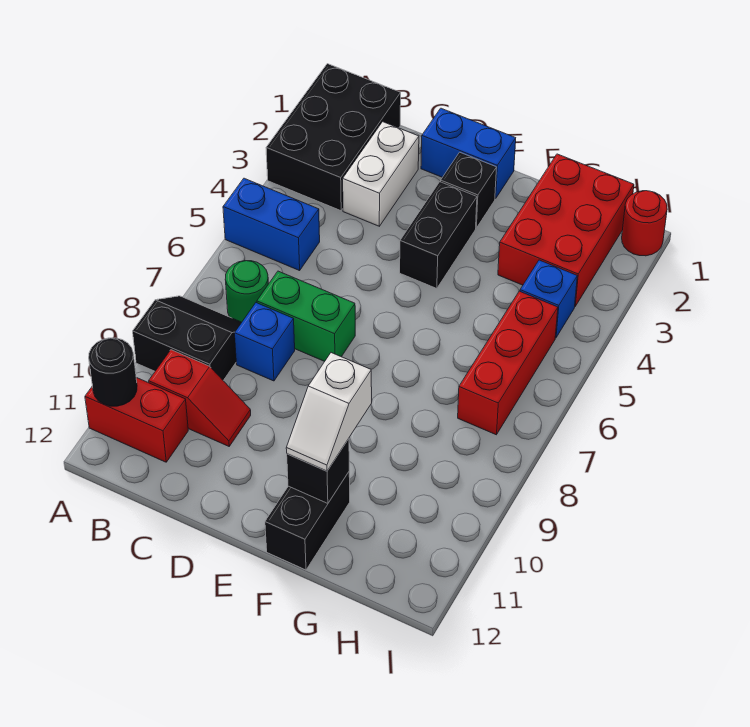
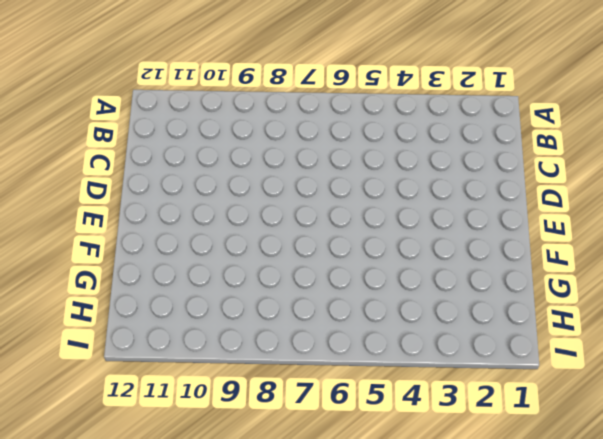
none -> black brick A1:B3 level 1
none -> blue brick A5:B5 level 1
none -> black slope A8:B9 level 1 top 9

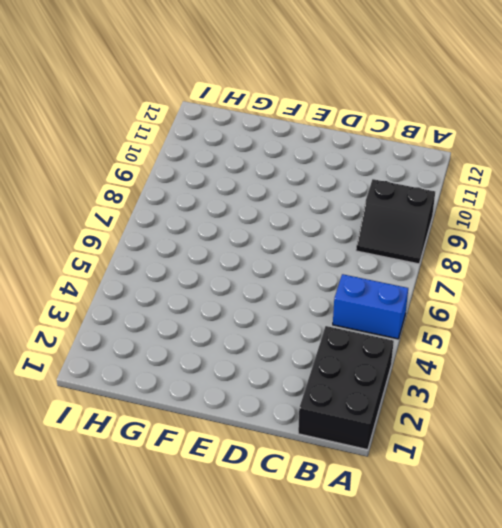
none -> red brick A11:B11 level 1
none -> green round brick B7 level 1
none -> red slope B10:C10 level 1 top B

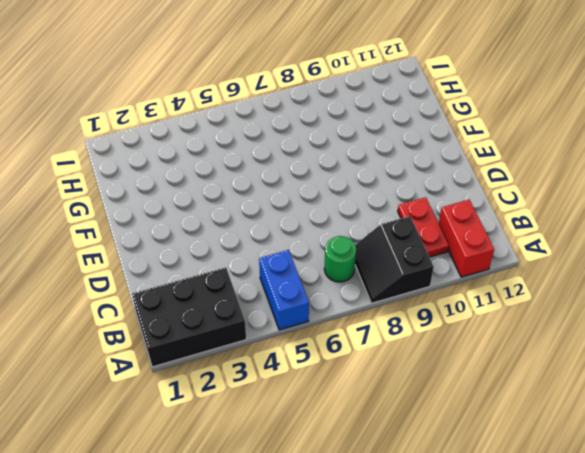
red plate B10:C10 level 1 -> red slope B10:C10 level 1 top B
none -> white brick C2:C3 level 1
none -> green brick C7:D7 level 1
none -> blue brick C8 level 1

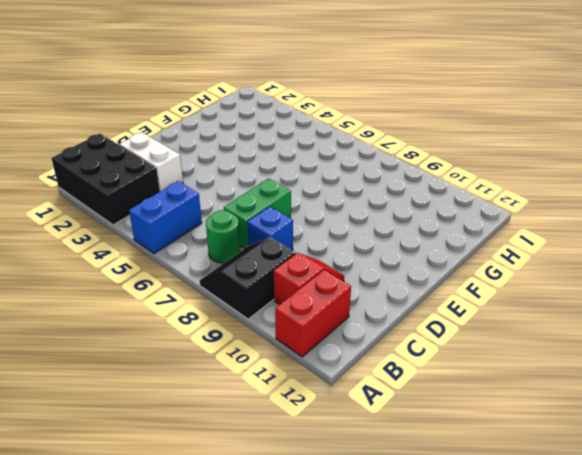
none -> blue brick D1:E1 level 1
none -> black brick E2 level 1
none -> black brick E3:E4 level 1

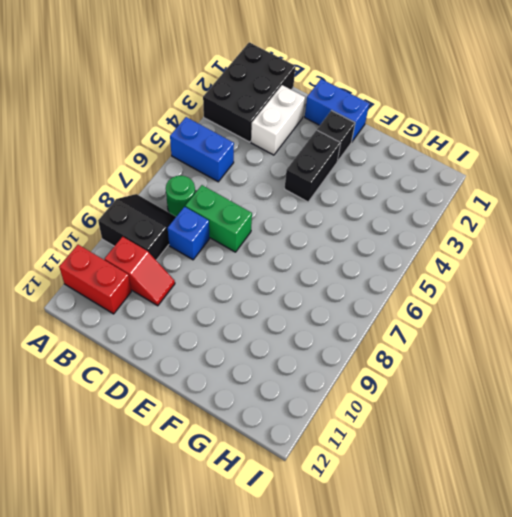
none -> black brick F11:F12 level 1
none -> red brick G1:H3 level 1
none -> blue brick H4 level 1

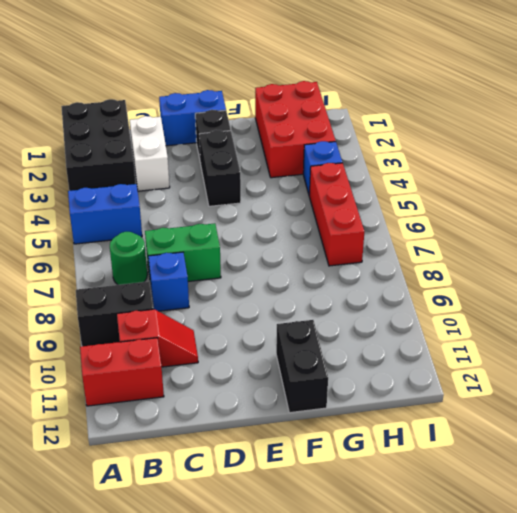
none -> red round brick I1 level 1
none -> black round brick A11 level 2
none -> black brick F11 level 2

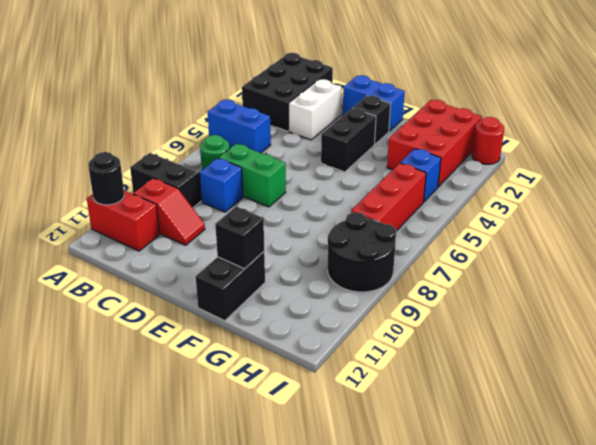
black round brick H8:I9 level 1 -> none
none -> white slope F10:F11 level 3 top 10

